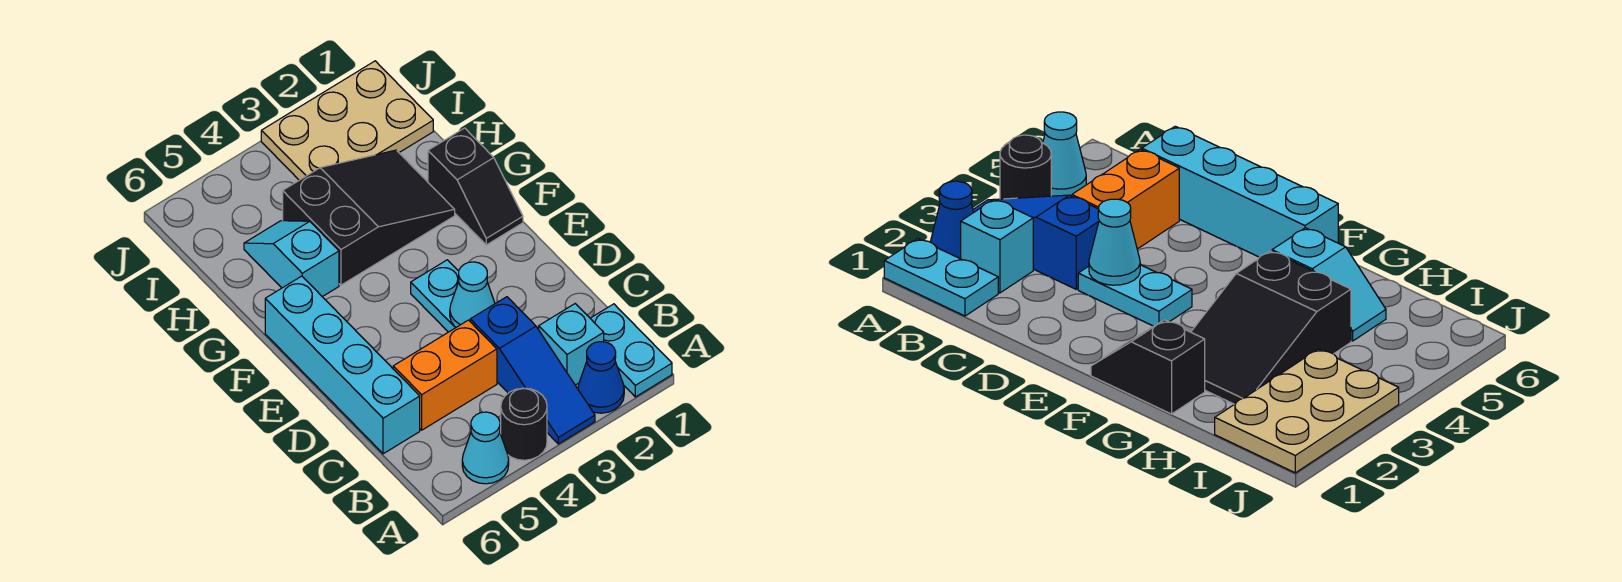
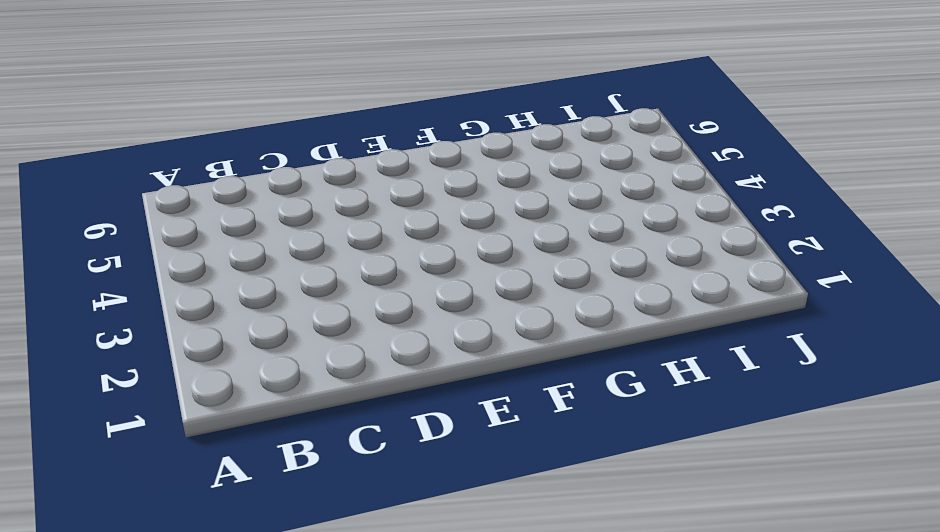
none -> cyan plate A1:B1 level 1
none -> blue cone A2 level 1
none -> blue slope A3:C3 level 1 top C

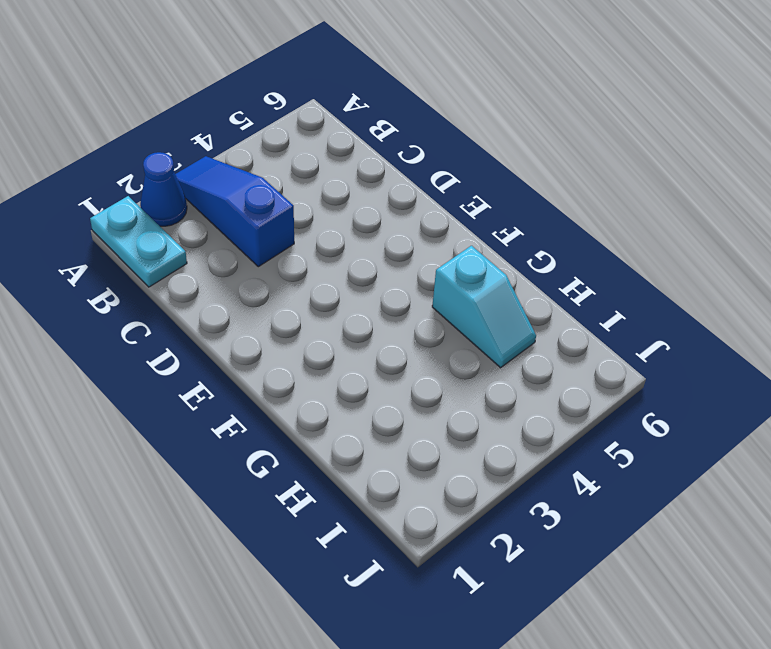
none -> black round brick A4 level 1
none -> cyan cone A5 level 1
none -> cyan brick B2 level 1

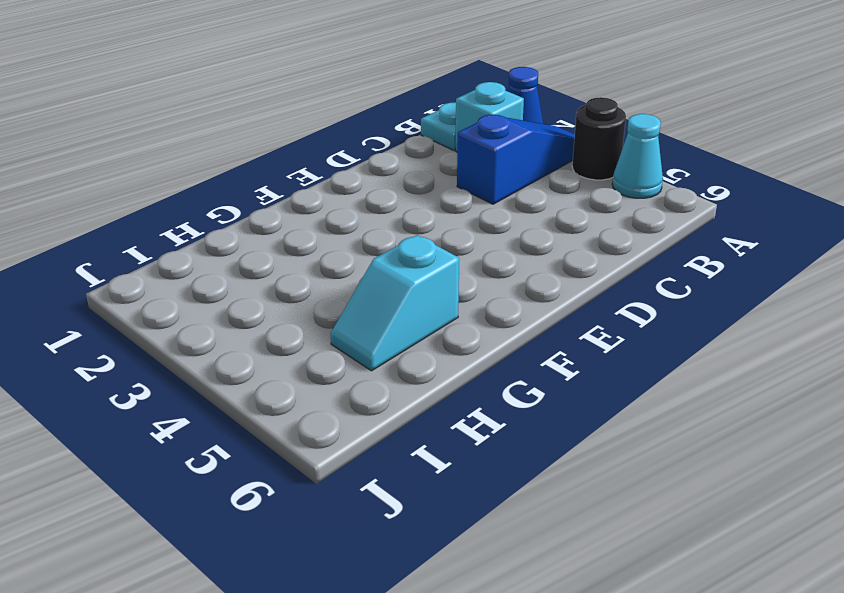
none -> orange brick C4:C5 level 1
none -> cyan brick C6:F6 level 1
none -> cyan plate D3:E3 level 1

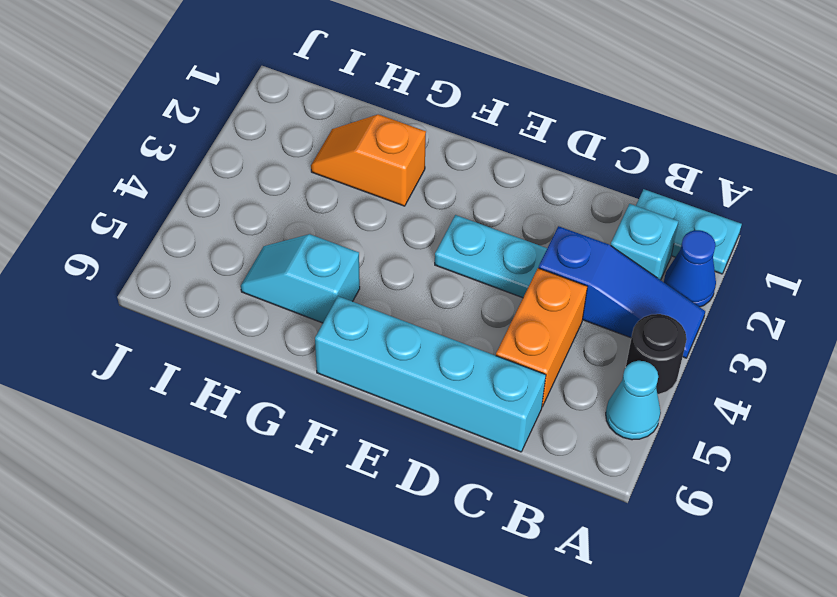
orange slope G2:H2 level 1 top G -> black slope G2:H4 level 1 top 4
none -> black slope F1:G1 level 1 top G
none -> tan plate I1:J3 level 1
none -> cyan cone D3 level 2

